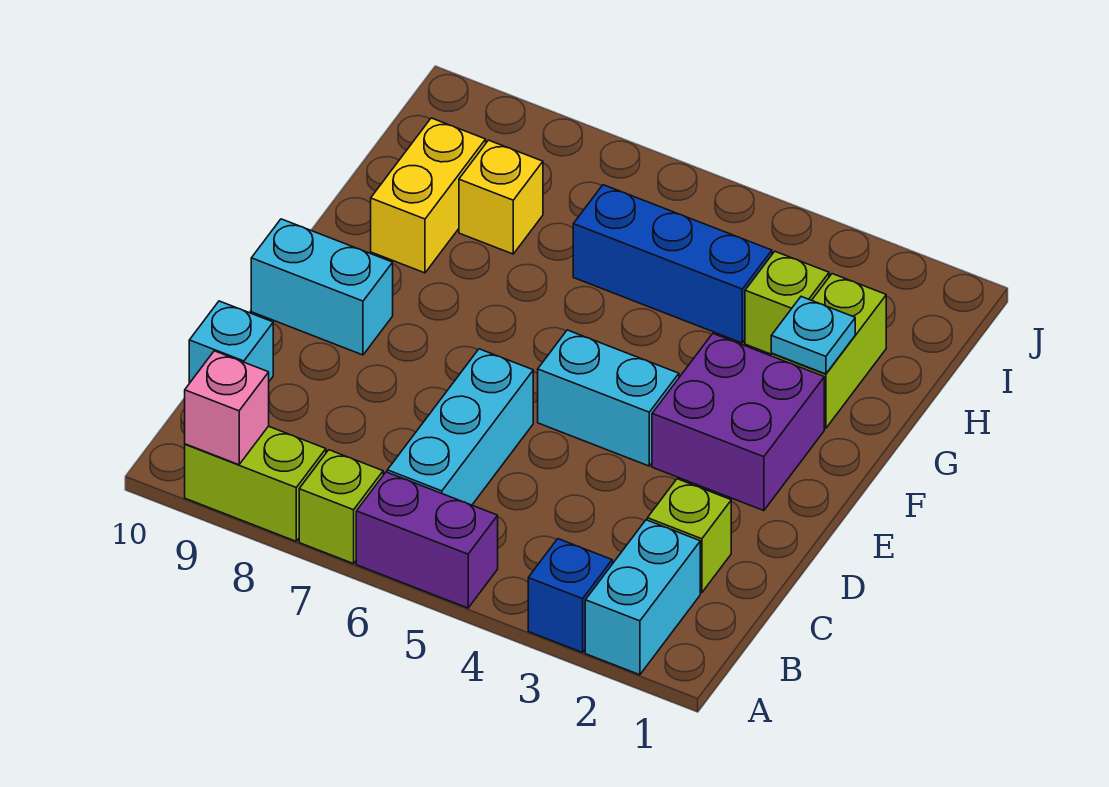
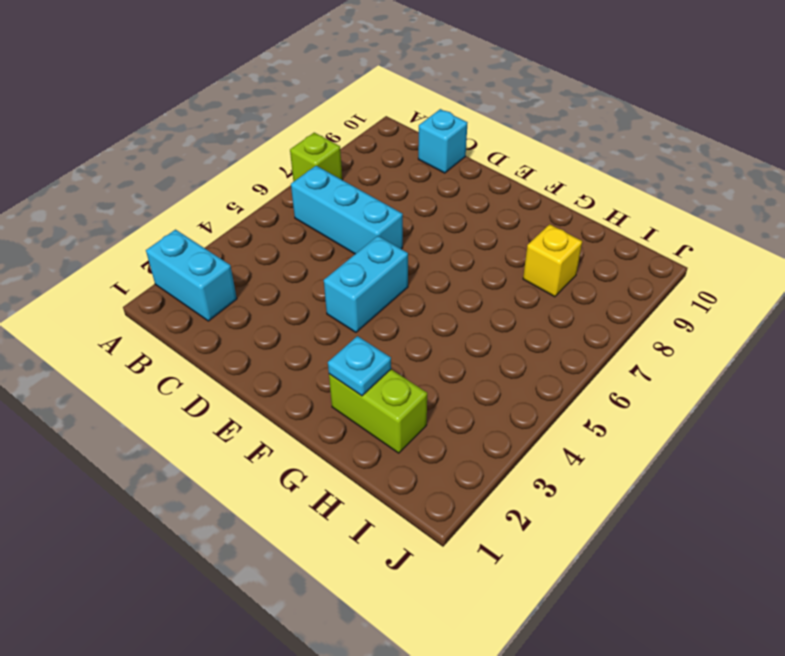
none -> blue brick A3 level 1
none -> purple brick A5:A6 level 1
none -> lime brick A8:A9 level 1

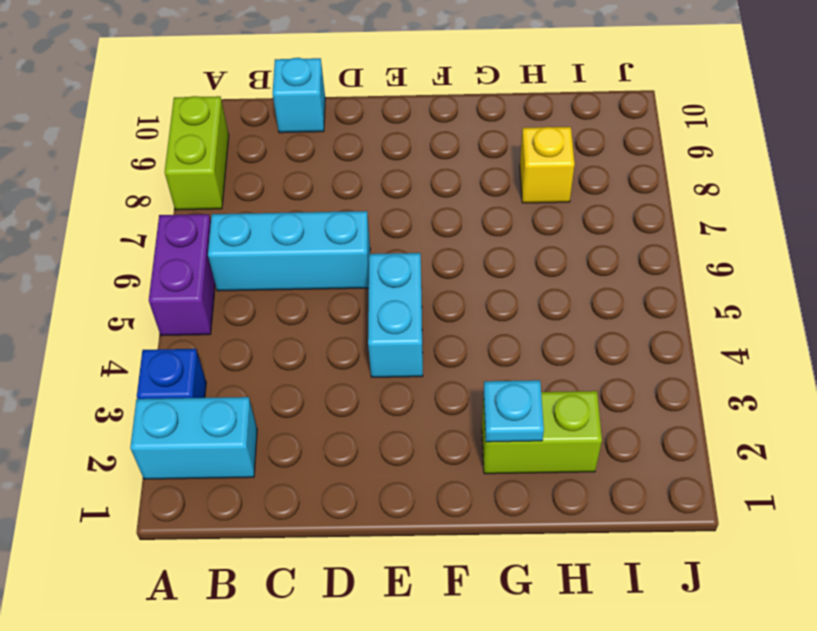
none -> lime brick A7 level 1
none -> lime brick C2 level 1
none -> purple brick E2:F3 level 1

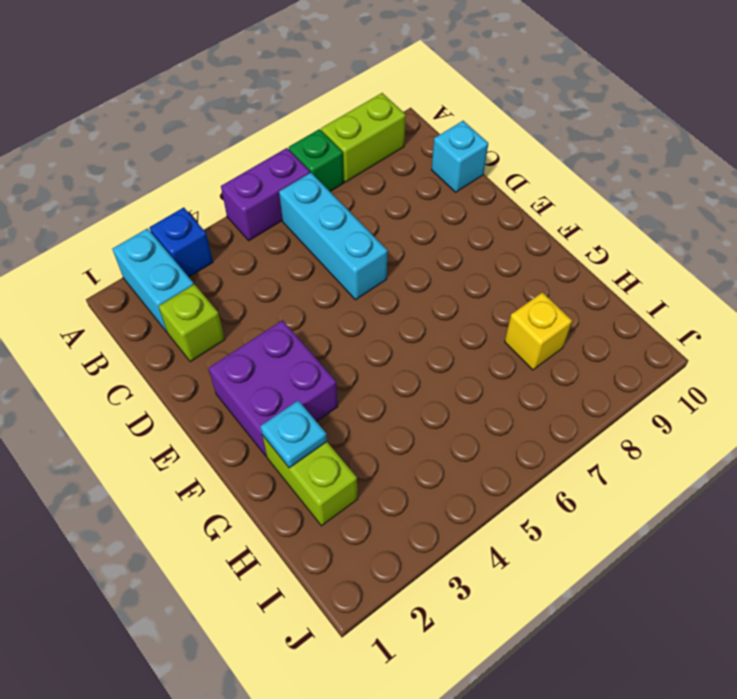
green brick A7 level 1 -> lime brick A7 level 1
none -> cyan brick E4:E5 level 1
none -> cyan brick E9:E10 level 1
none -> yellow brick G9:H9 level 1

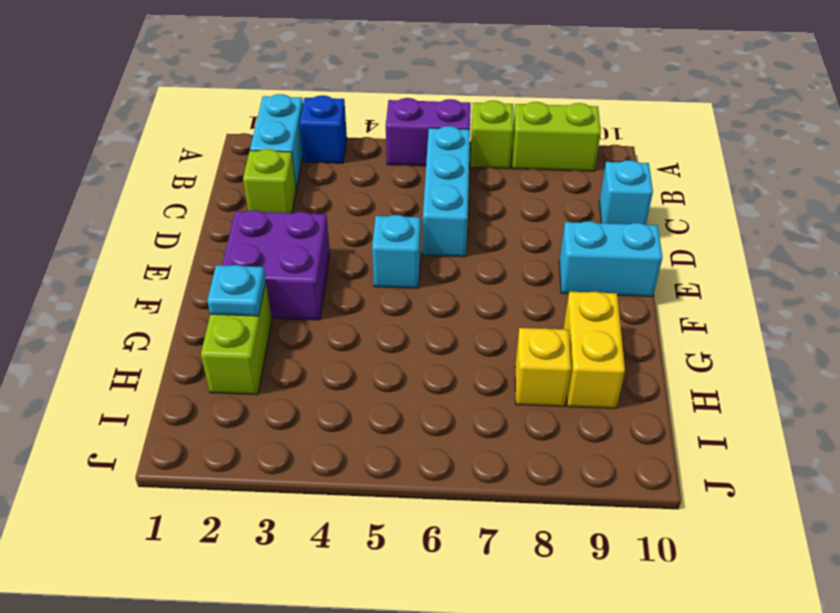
cyan brick E5 level 1 -> cyan brick E4:E5 level 1
none -> lime brick H3 level 1
none -> blue brick H4:H6 level 1
none -> pink brick A9 level 2

